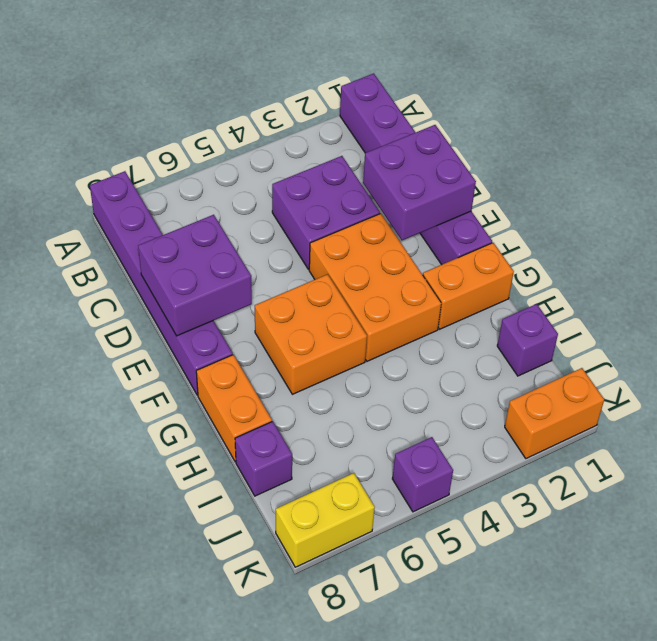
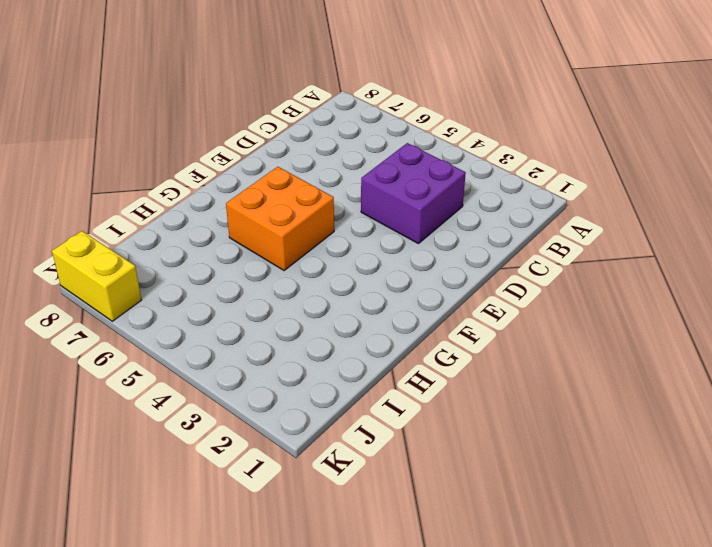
none -> purple brick A1:F1 level 1
none -> purple brick A8:F8 level 1
none -> orange brick E3:G4 level 1

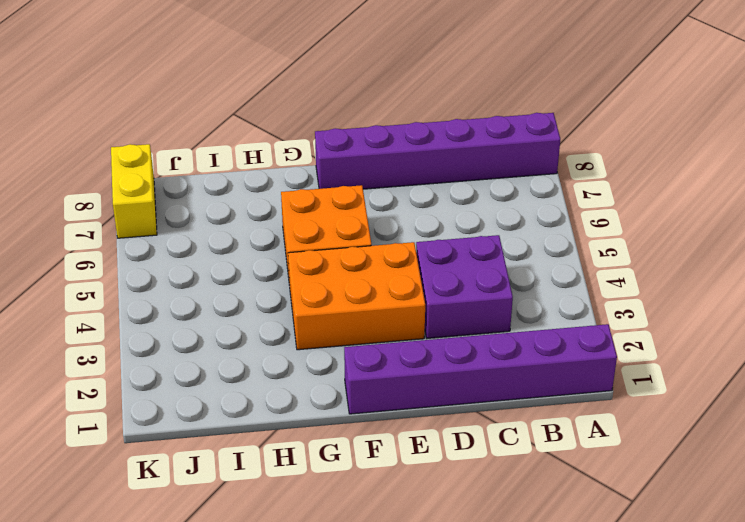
none -> orange brick G1:G2 level 1
none -> orange brick G8:H8 level 1
none -> purple brick I1 level 1

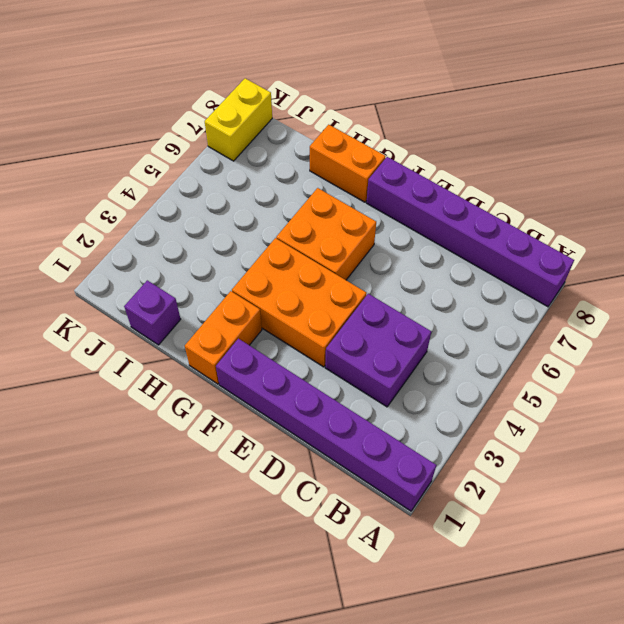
none -> purple brick I8 level 1
none -> orange brick K1:K2 level 1
none -> purple brick K5 level 1

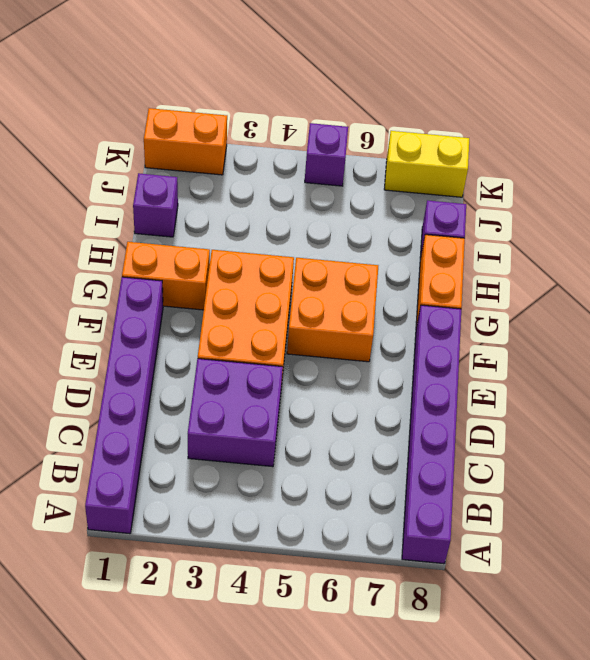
none -> purple brick D1:E2 level 2
none -> purple brick D7:E8 level 2

